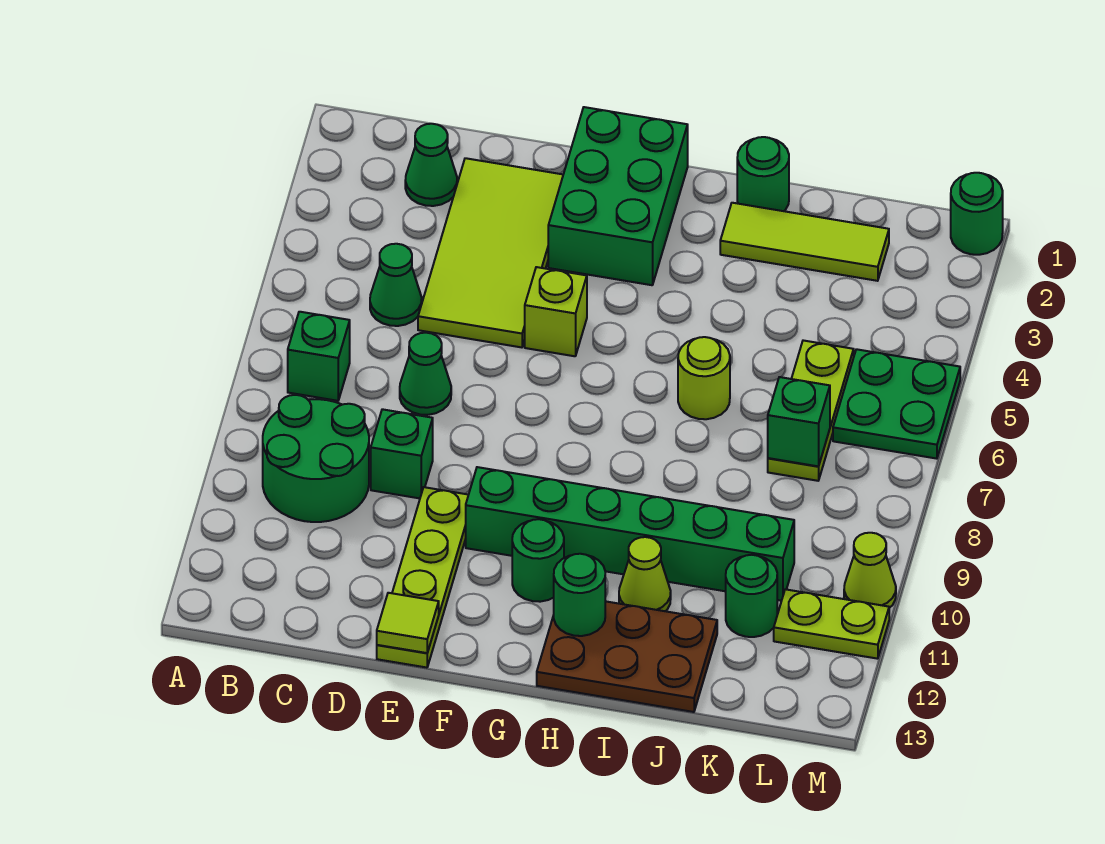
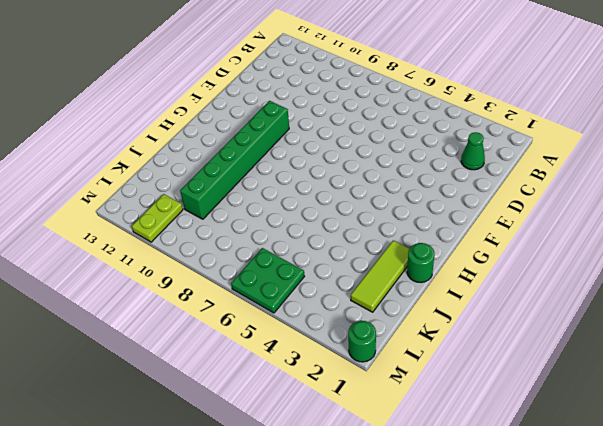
none -> green brick B7 level 1
none -> green round brick B9:C10 level 1
none -> green cone C5 level 1

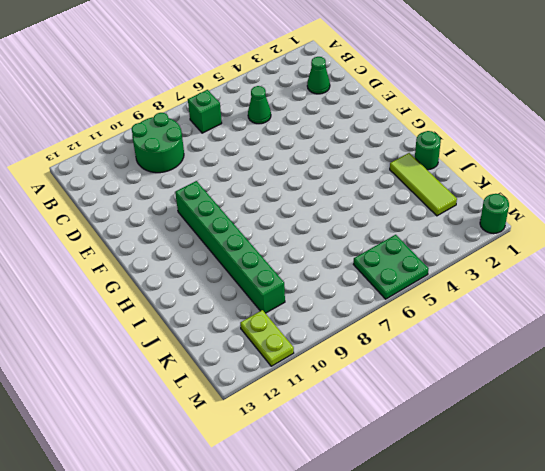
none -> lime tile D2:E5 level 1
none -> green cone D7 level 1
none -> green brick D9 level 1

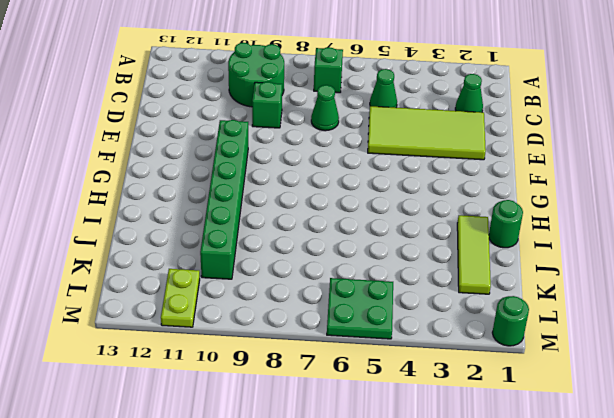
none -> lime plate E10:E13 level 1
none -> green brick F1:G3 level 1
none -> lime brick F5 level 1

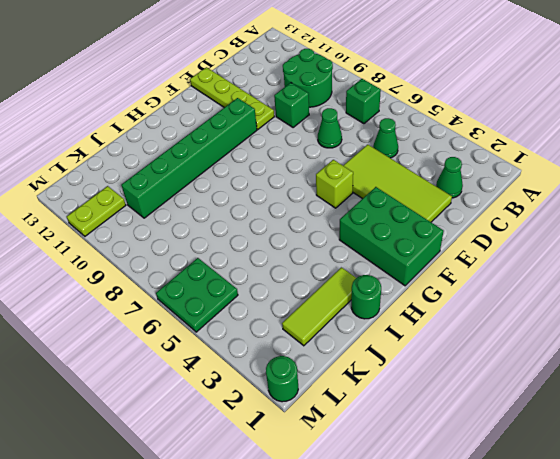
none -> green round brick G11 level 1
none -> brown plate H12:J13 level 1
none -> lime round brick I6 level 1

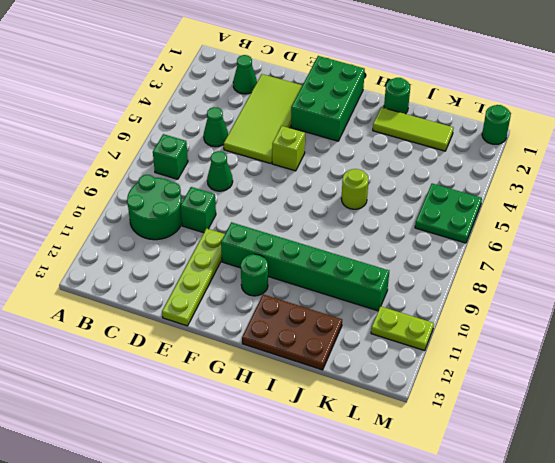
none -> lime cone I11 level 1
none -> lime plate K5:K7 level 1
none -> green round brick K11 level 1

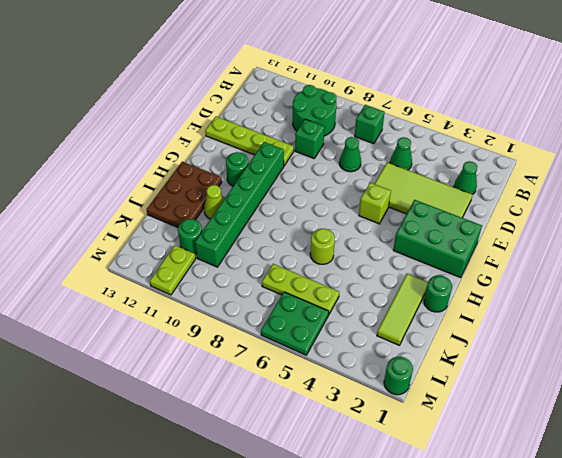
none -> lime cone M10 level 1
none -> lime tile E13 level 2
none -> green round brick H12 level 2

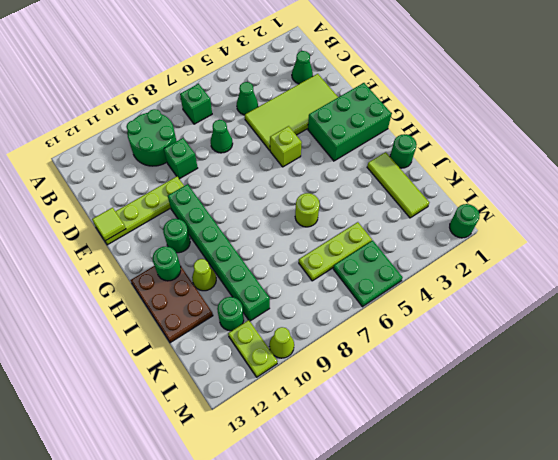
none -> green brick K7 level 2

